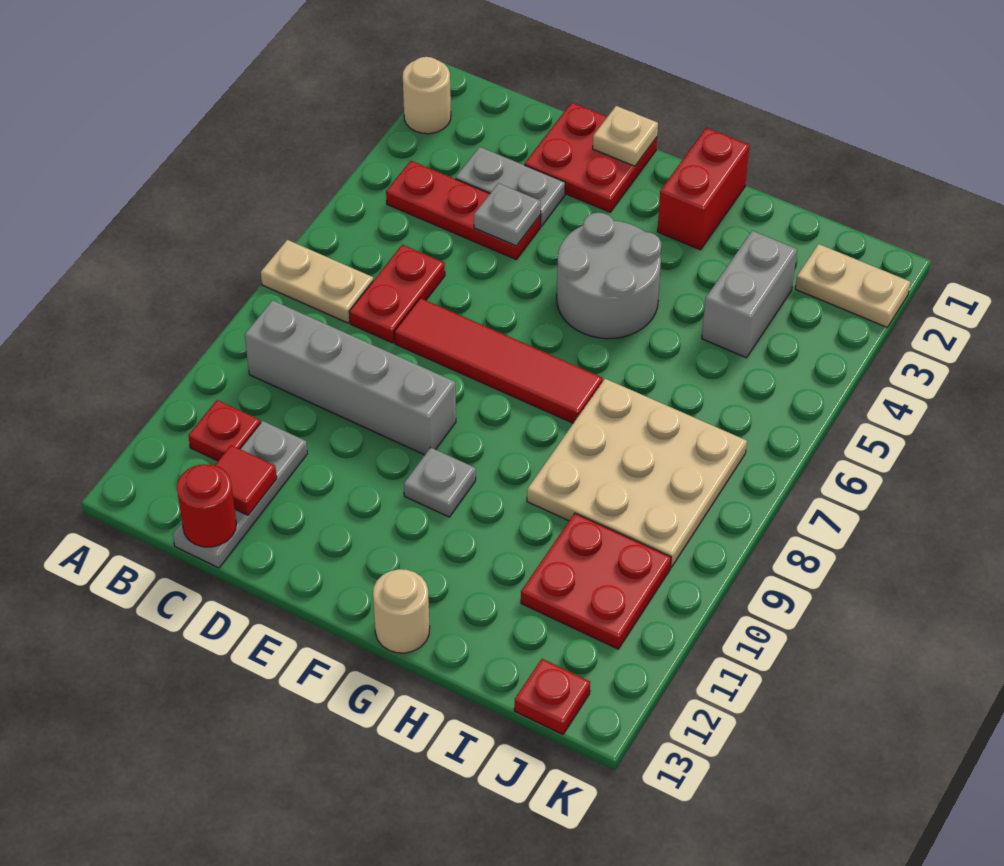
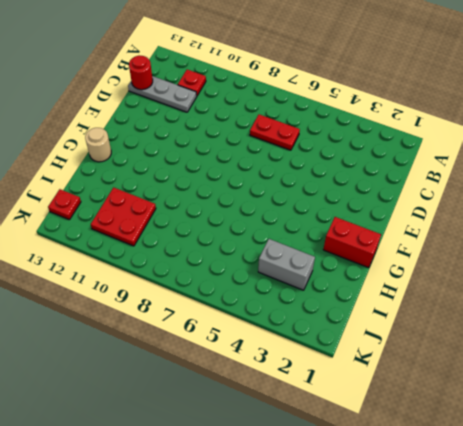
none -> tan round brick A2 level 1
none -> tan plate A7:B7 level 1
none -> red plate B4:D4 level 1

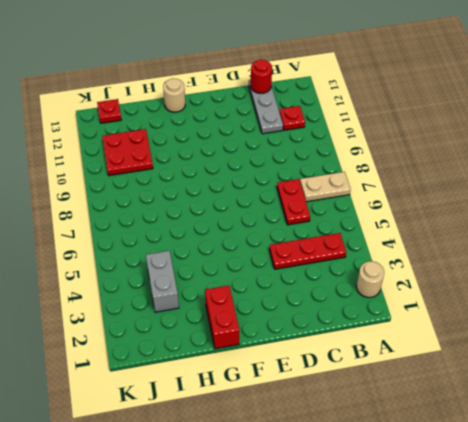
none -> grey brick B9:E9 level 1
none -> grey plate C3:D3 level 1
none -> red plate D1:E2 level 1

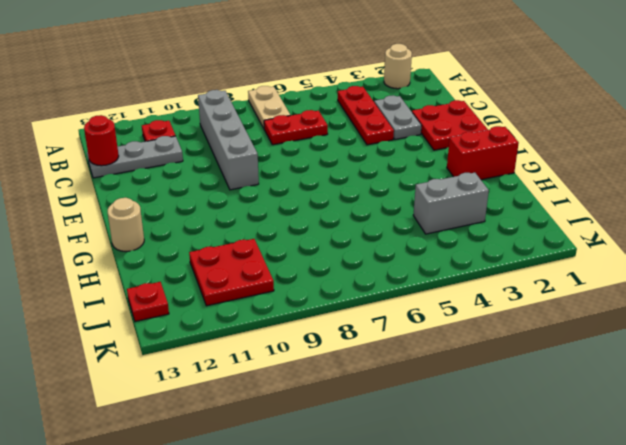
none -> red tile D7:G7 level 1
none -> grey round brick F4:G5 level 1
none -> grey plate F10 level 1

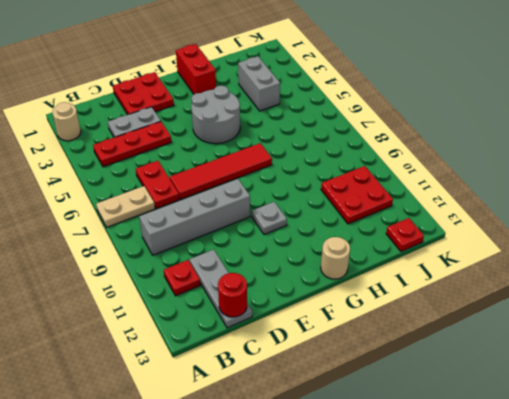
none -> tan plate H7:J9 level 1
none -> tan plate J2:K2 level 1
none -> red tile C12 level 2

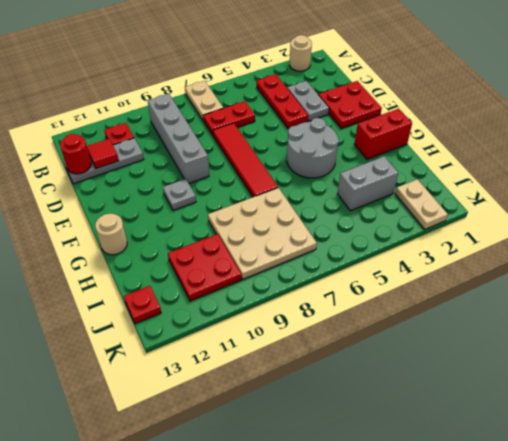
none -> grey plate D4 level 2
none -> tan plate E1 level 2

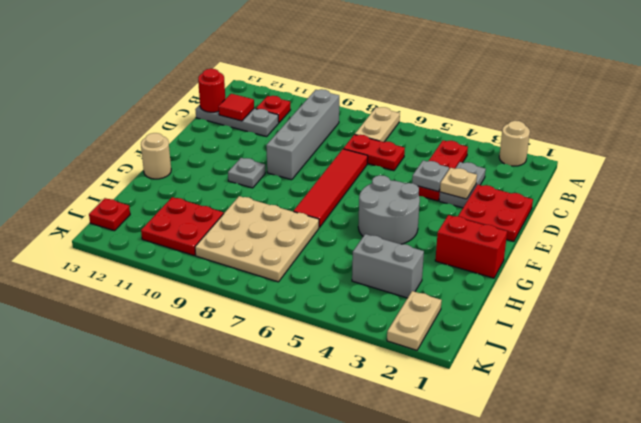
tan plate D3 level 2 -> tan plate E1 level 2

